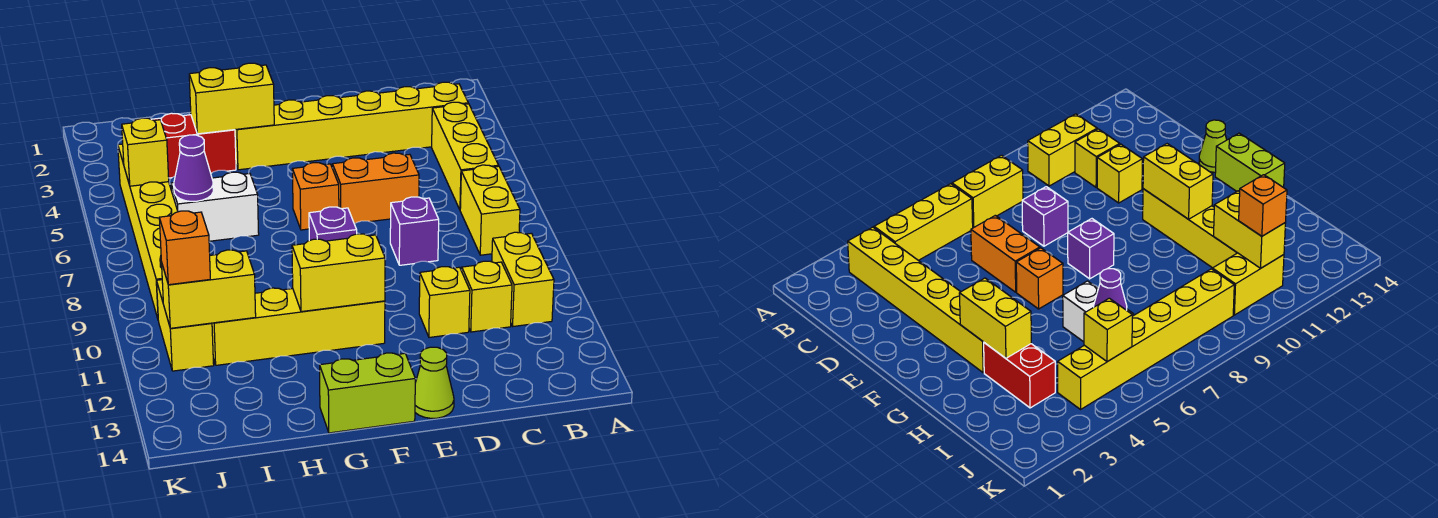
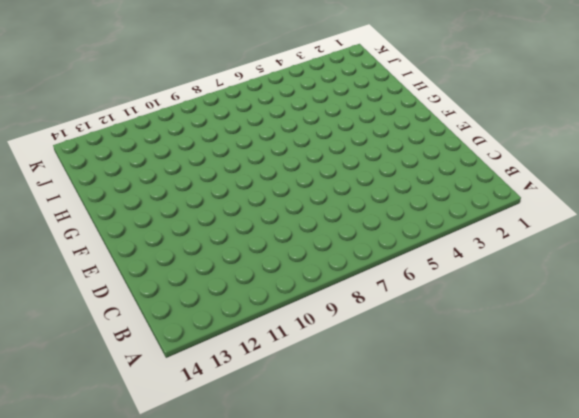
none -> yellow brick B3:G3 level 1
none -> yellow brick B4:B6 level 1
none -> yellow brick B7:B8 level 1

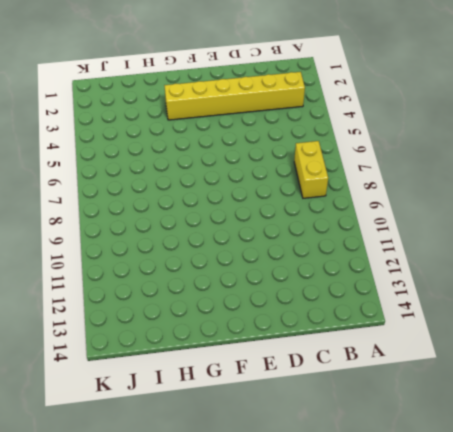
none -> yellow brick B4:B6 level 1
none -> yellow brick B10:B11 level 1
none -> yellow brick C11 level 1

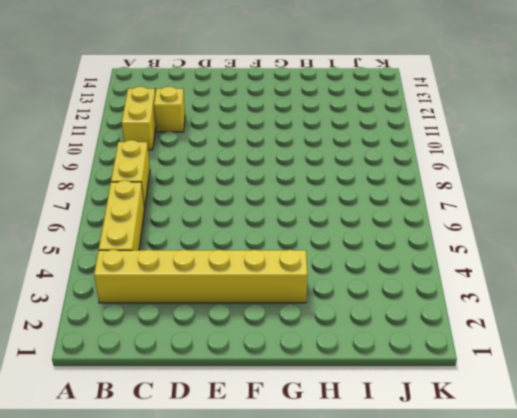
none -> orange brick D6:E6 level 1
none -> purple brick D8 level 1
none -> yellow brick D11 level 1

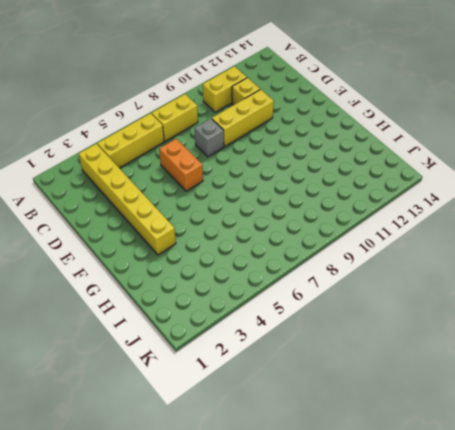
grey brick D8 level 1 -> purple brick D8 level 1
yellow brick D9:D11 level 1 -> yellow brick D11 level 1
none -> lime cone E14 level 1
none -> orange brick F6 level 1
none -> purple brick F8 level 1

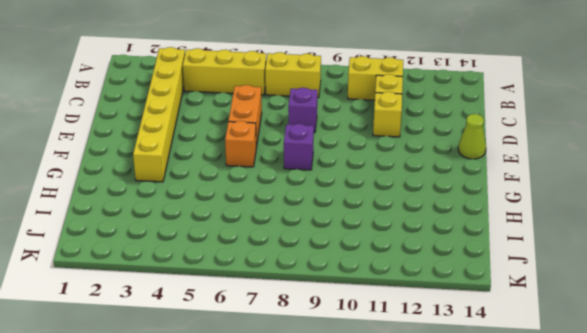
none -> yellow brick F11:I11 level 1
none -> lime brick F14:G14 level 1
none -> red brick H3:I3 level 1

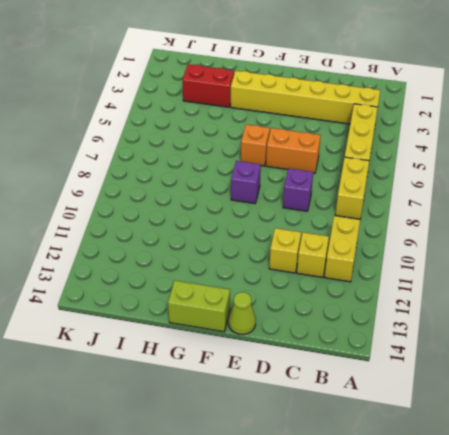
none -> yellow brick F11:I11 level 1
none -> white brick H6:I6 level 1
none -> yellow brick J4:J9 level 1

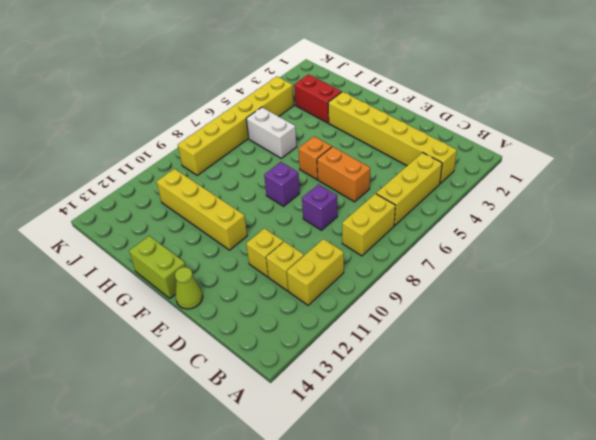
none -> yellow brick J10:J11 level 1
none -> yellow brick F11:G11 level 2
none -> yellow brick G3:H3 level 2

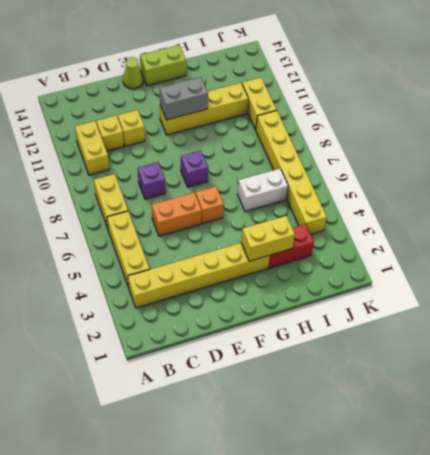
grey brick F11:G11 level 2 -> yellow brick F11:G11 level 2
none -> purple cone I6 level 2
none -> yellow brick I11:J11 level 2
none -> yellow brick J5 level 2

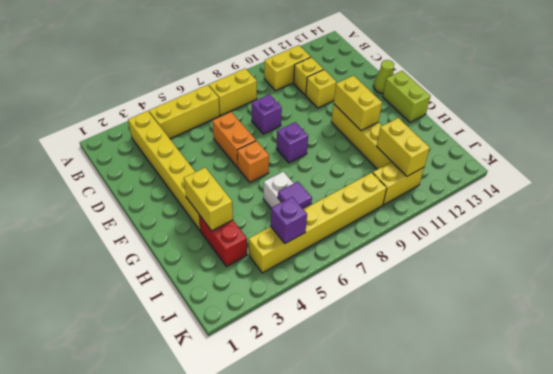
purple tile I6 level 2 -> purple cone I6 level 2
purple brick J5 level 2 -> yellow brick J5 level 2
none -> orange brick J11 level 3

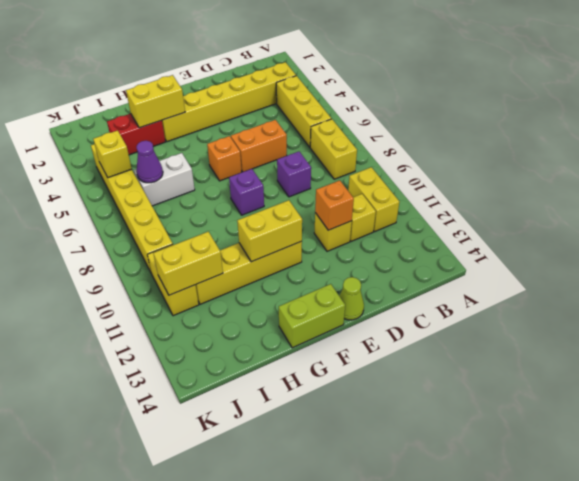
orange brick D11 level 2 -> orange brick J11 level 3

